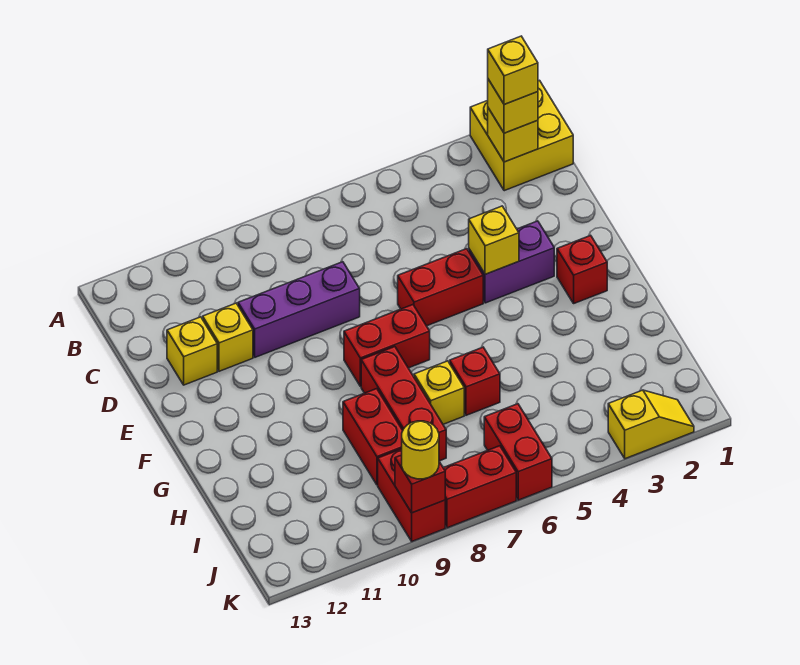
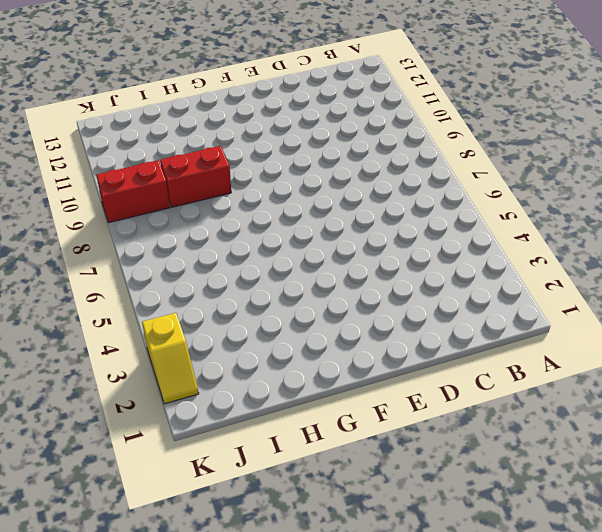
none -> yellow brick A1:B2 level 1
none -> purple brick D8:D10 level 1
none -> yellow brick D11 level 1

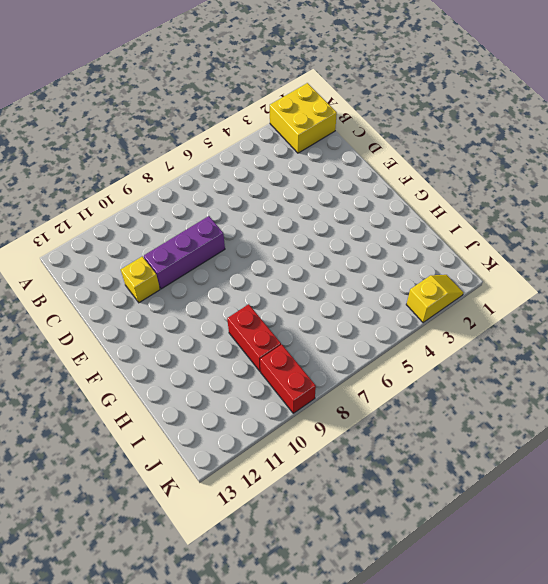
none -> yellow brick D12 level 1
none -> purple brick E3:E4 level 1
none -> red brick E5:E6 level 1

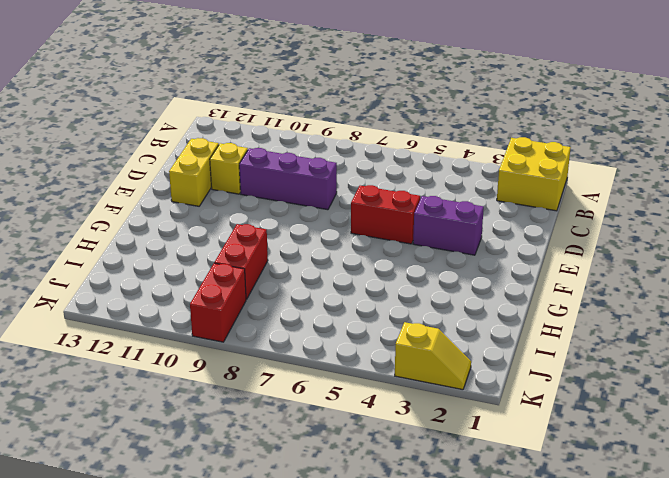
yellow brick D12:E12 level 1 -> yellow brick D12 level 1
none -> red brick F2 level 1
none -> red brick F7:F8 level 1
none -> red brick G8:I8 level 1

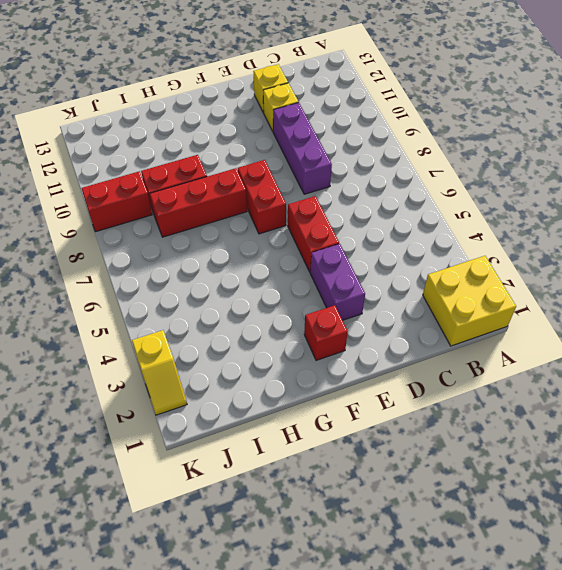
none -> red brick H6 level 1
none -> yellow brick H7 level 1
none -> red brick J6:K6 level 1

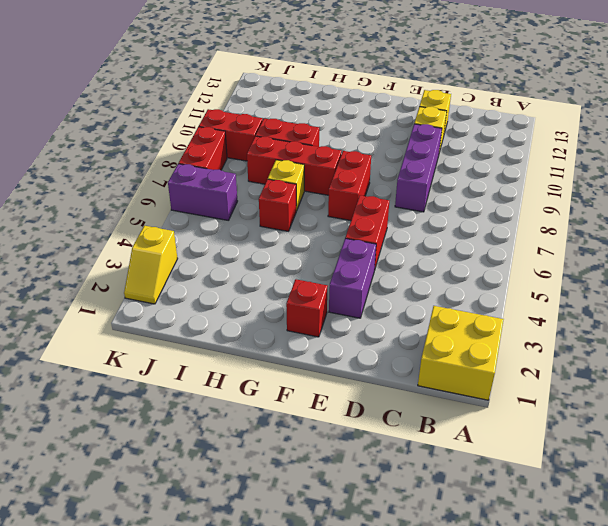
purple brick J6:K6 level 1 -> red brick J6:K6 level 1
none -> yellow brick B2 level 2
none -> yellow brick E4 level 2
none -> red brick K9 level 2

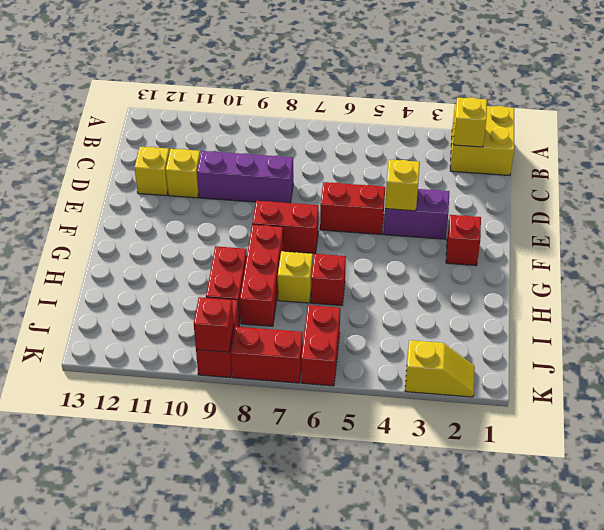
none -> yellow brick B2 level 3
none -> yellow round brick K9 level 3
none -> yellow brick B2 level 4

